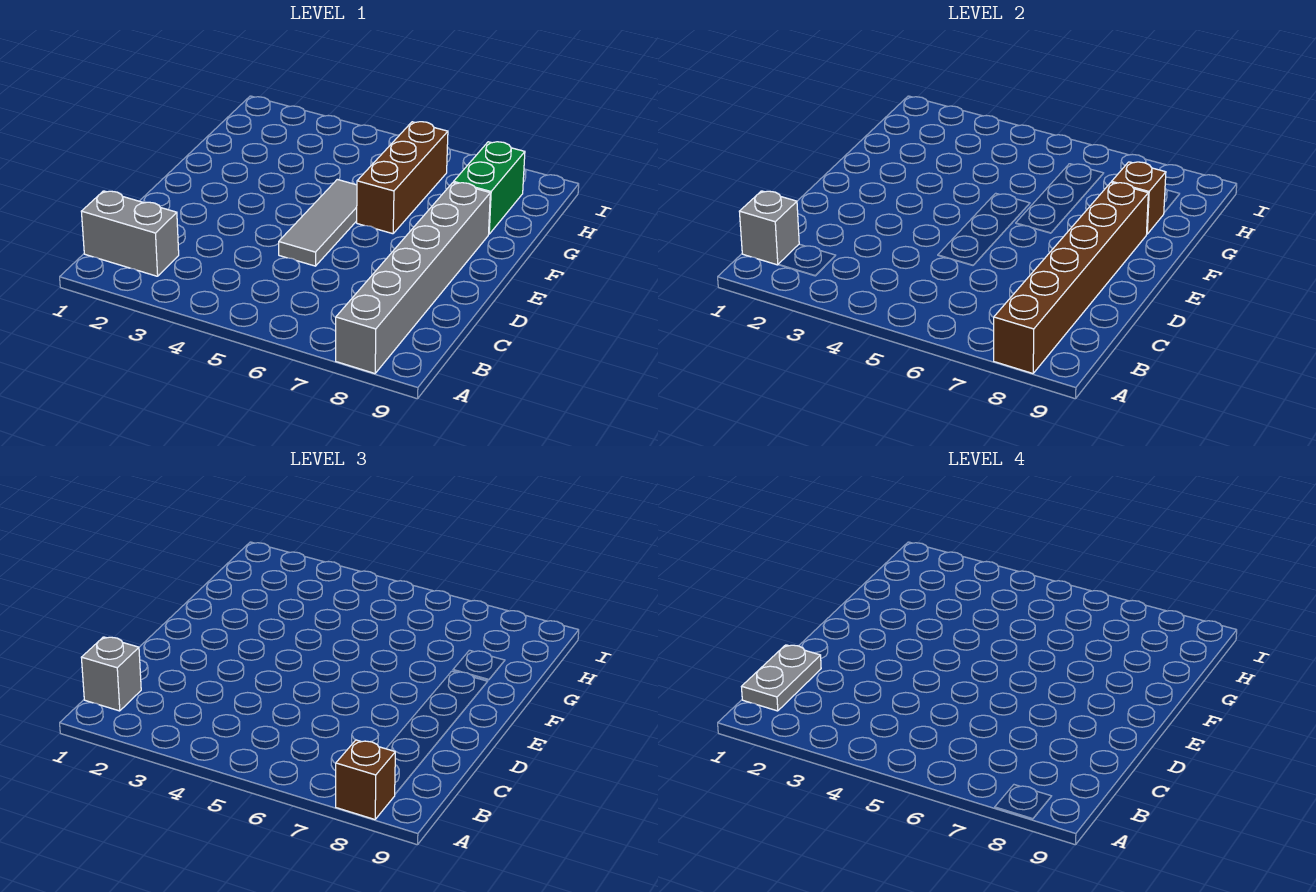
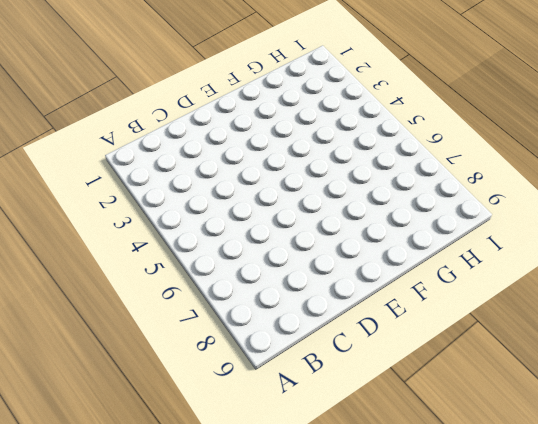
none -> grey brick A8:F8 level 1
none -> grey brick B1:B2 level 1

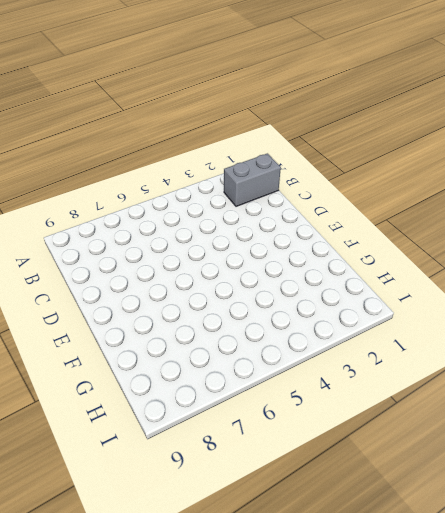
none -> grey brick A8:F8 level 1
none -> grey tile D5:F5 level 1

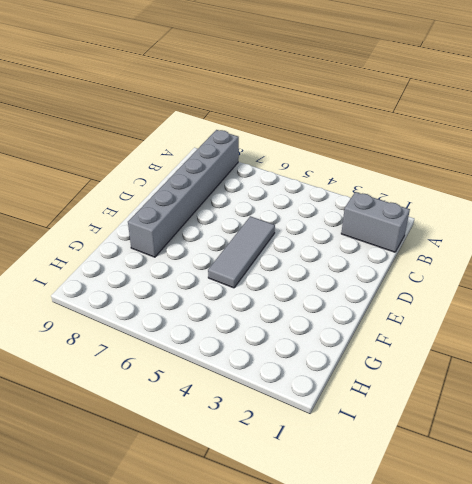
none -> brown brick F6:H6 level 1
none -> green brick G8:H8 level 1

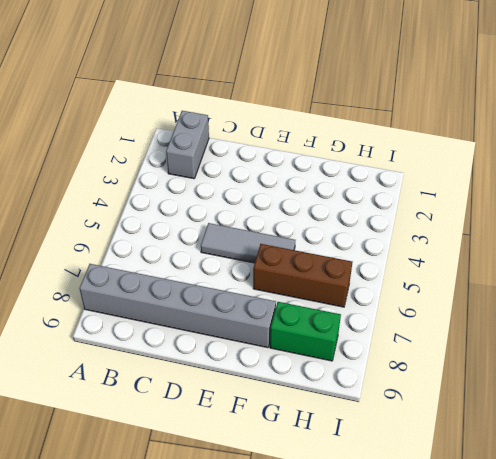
none -> brown brick A8:F8 level 2
none -> grey brick B1 level 2

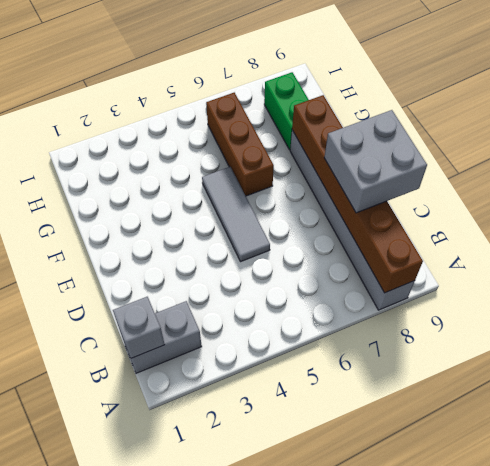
grey brick C8:D9 level 3 -> none
none -> brown brick G8 level 2
none -> brown brick A8 level 3

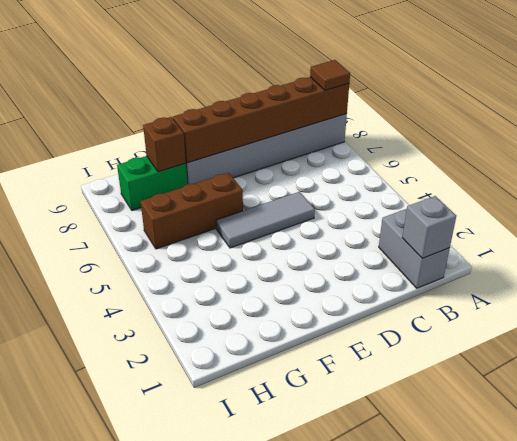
brown tile A8 level 3 -> brown brick A8 level 3
none -> grey brick B1 level 3
none -> grey plate B1:C1 level 4

